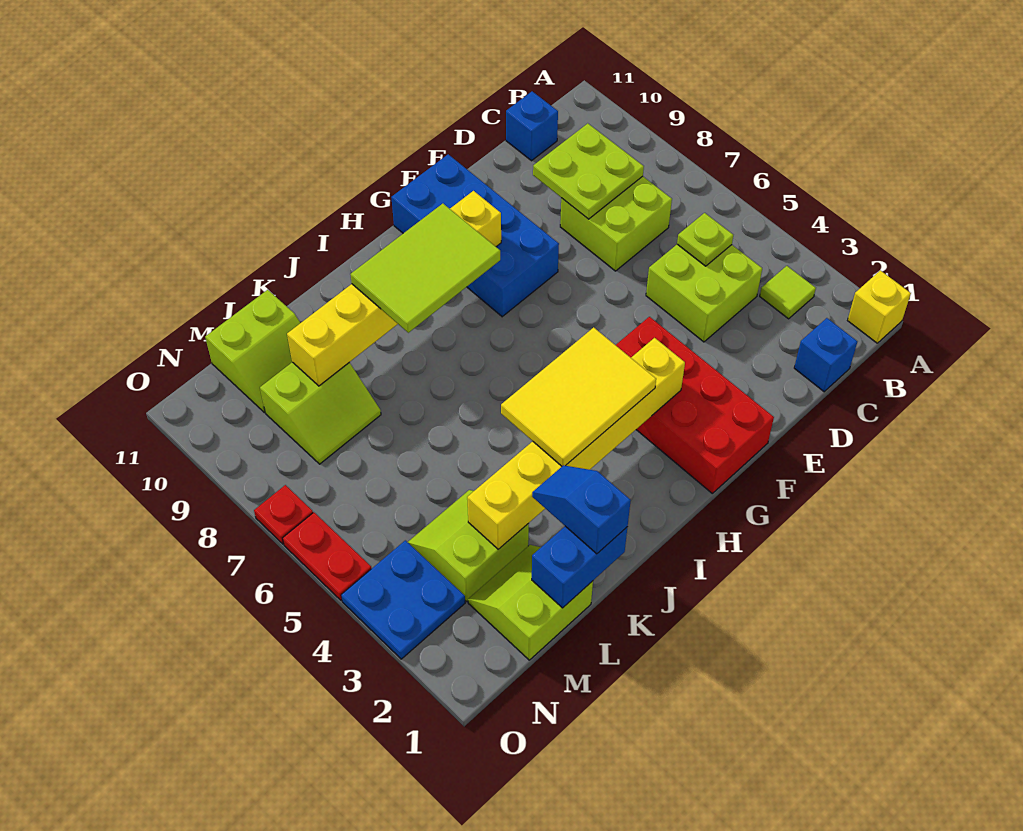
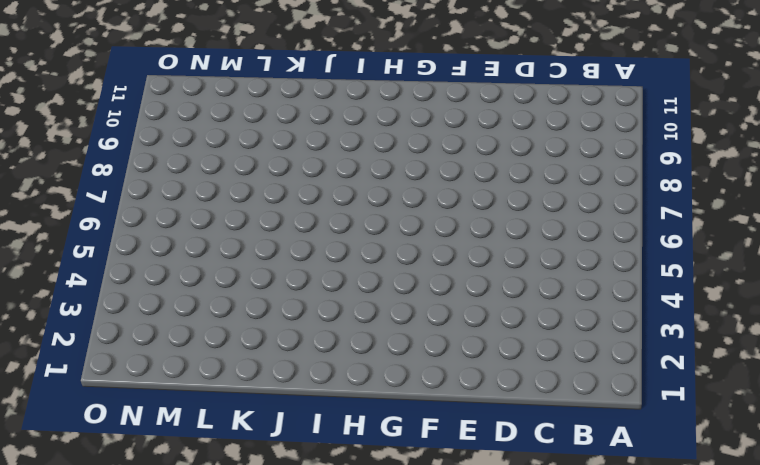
none -> yellow brick A1 level 1
none -> lime tile B3 level 1
none -> blue brick C1 level 1

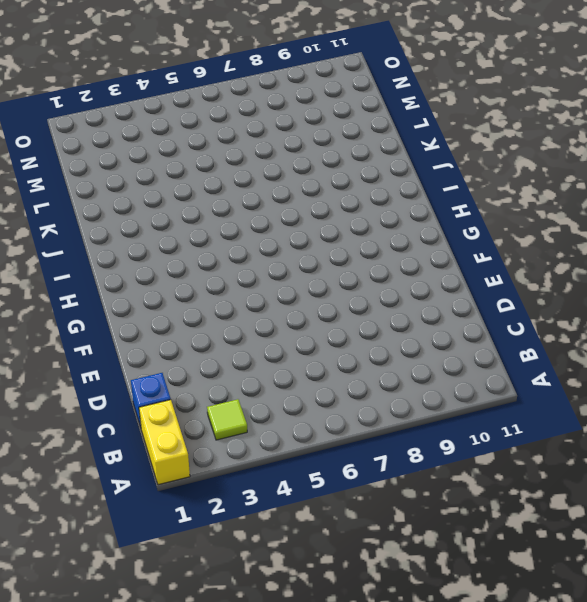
yellow brick A1:B1 level 1 -> yellow brick A1 level 1
none -> lime brick C4:D5 level 1
none -> lime brick C7:D8 level 1
none -> blue brick C11 level 1

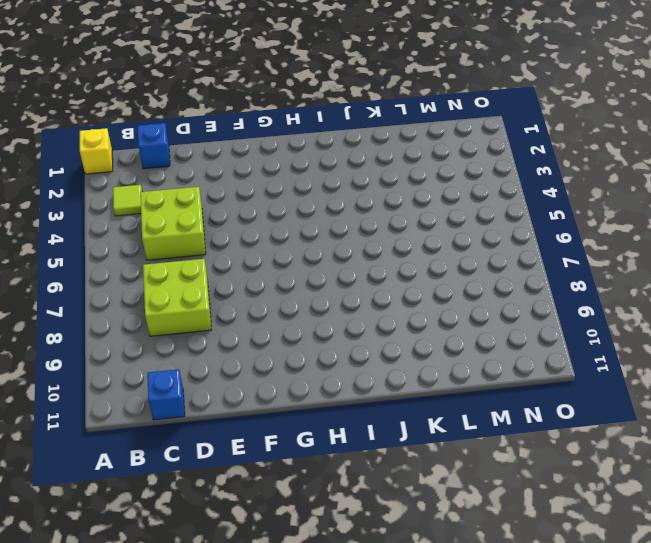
none -> red brick F1:G4 level 1
none -> blue brick F8:G11 level 1
none -> lime slope L1:M2 level 1 top 1

